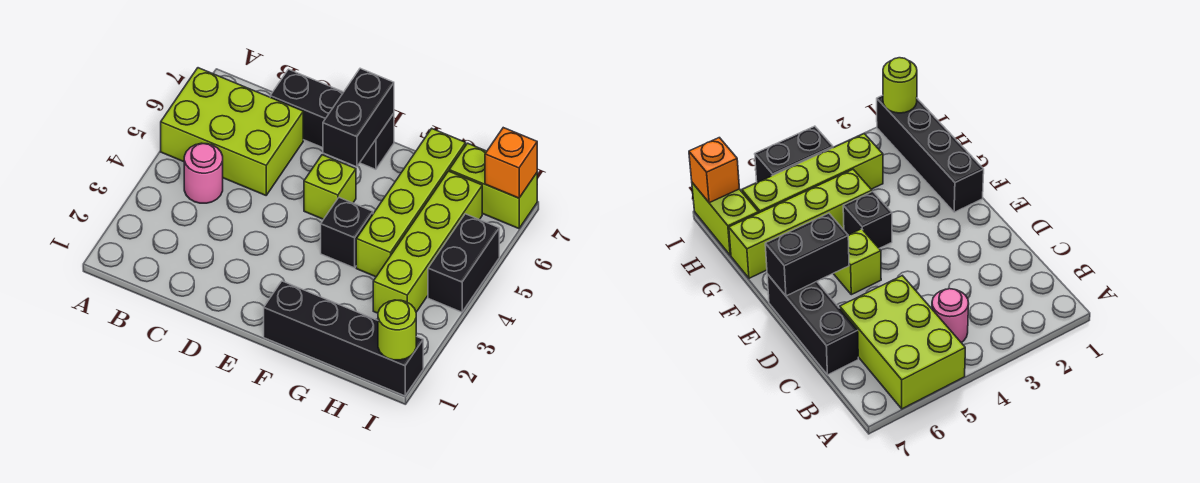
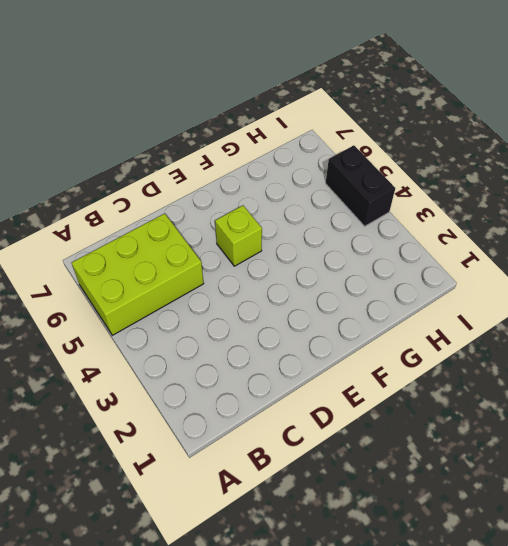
none -> pink round brick B4 level 1
none -> black brick C7:E7 level 1
none -> black brick F1:I1 level 1

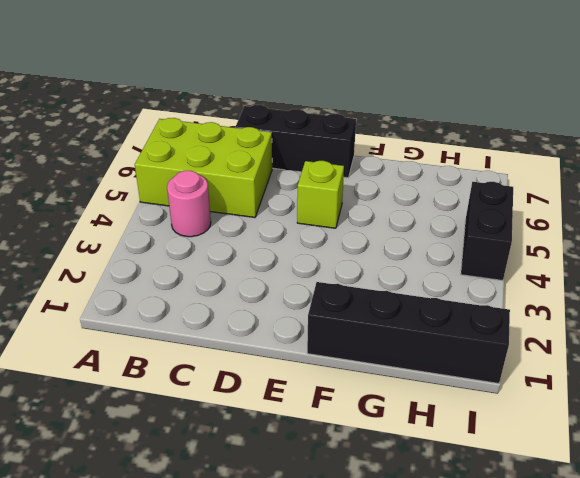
none -> black brick F4 level 1
none -> lime brick G4:G7 level 1
none -> lime brick H3:H6 level 1

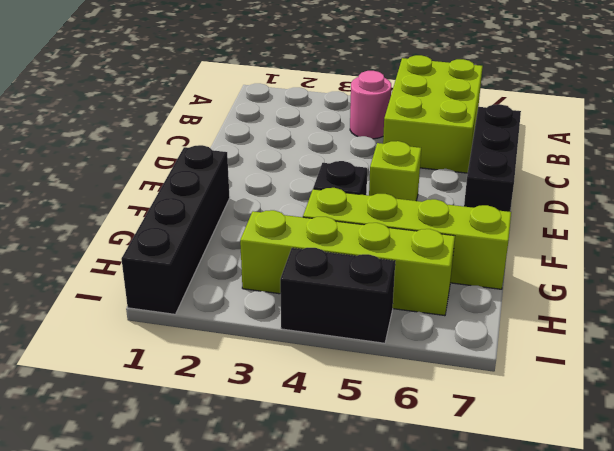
none -> lime brick H7:I7 level 1
none -> black brick E6:E7 level 2
none -> lime round brick I1 level 2

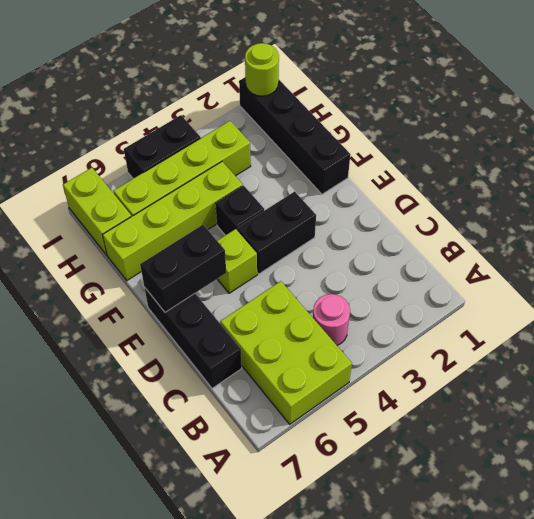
black brick E3:E4 level 1 -> none
none -> orange brick I7 level 2

